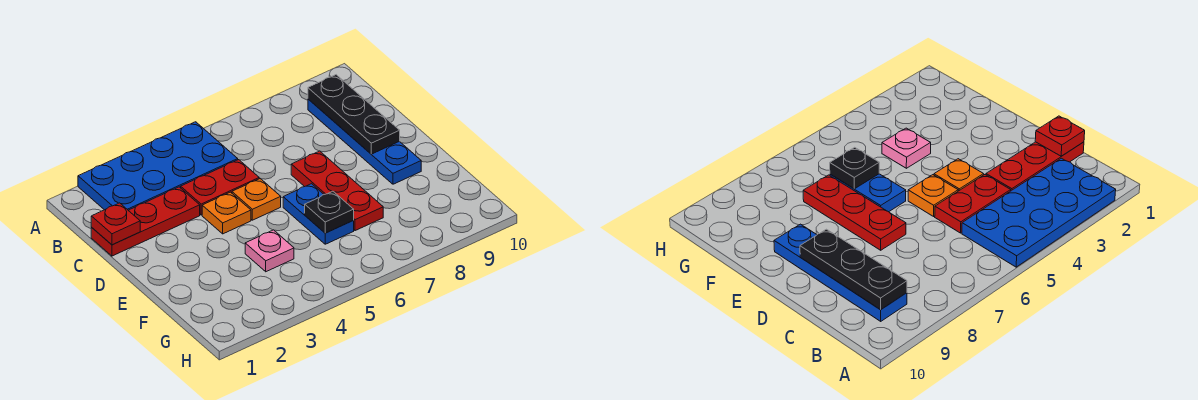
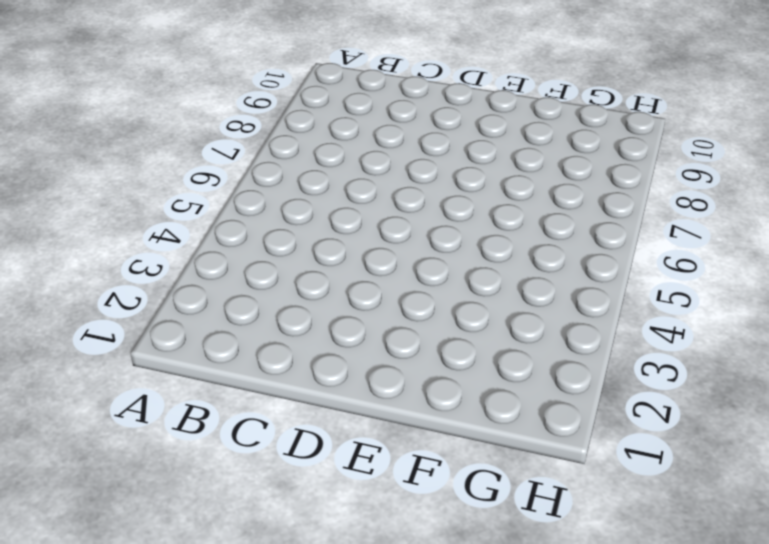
none -> blue plate A2:B5 level 1
none -> blue plate B9:E9 level 1
none -> red plate C1:C3 level 1

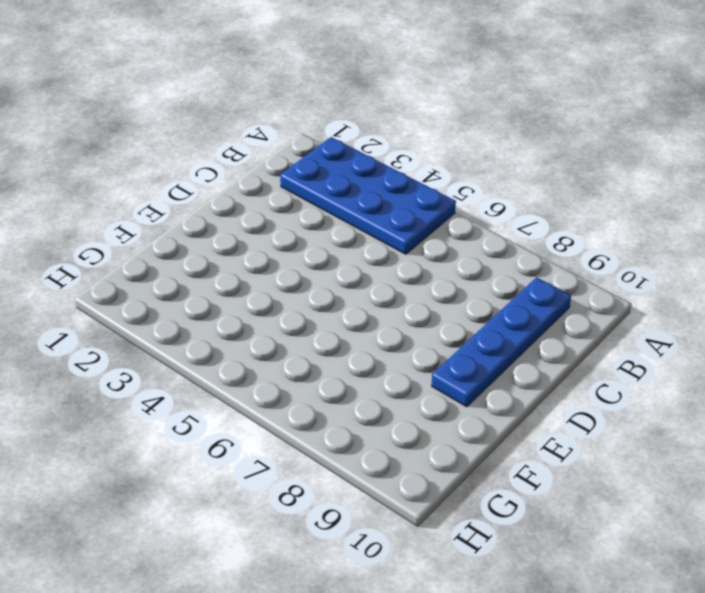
none -> red plate C1:C3 level 1
none -> red plate C4:C5 level 1
none -> orange plate D4 level 1

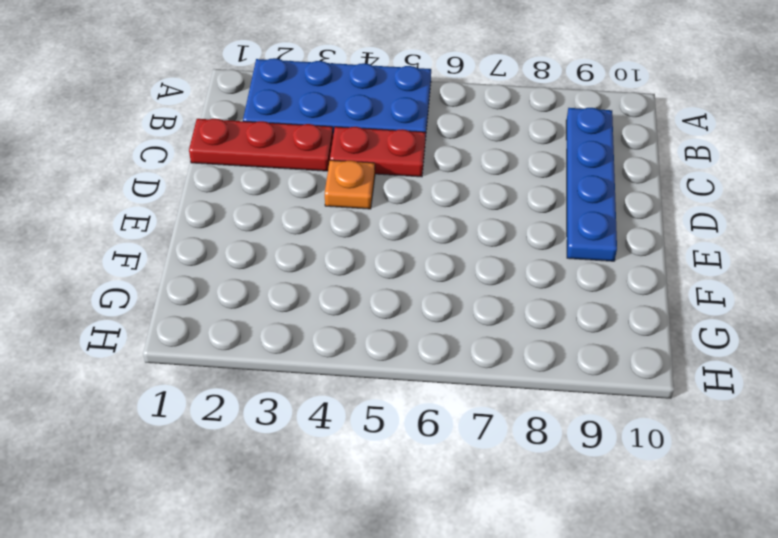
none -> orange plate D5 level 1
none -> red plate D7:F7 level 1
none -> blue plate E6:F6 level 1

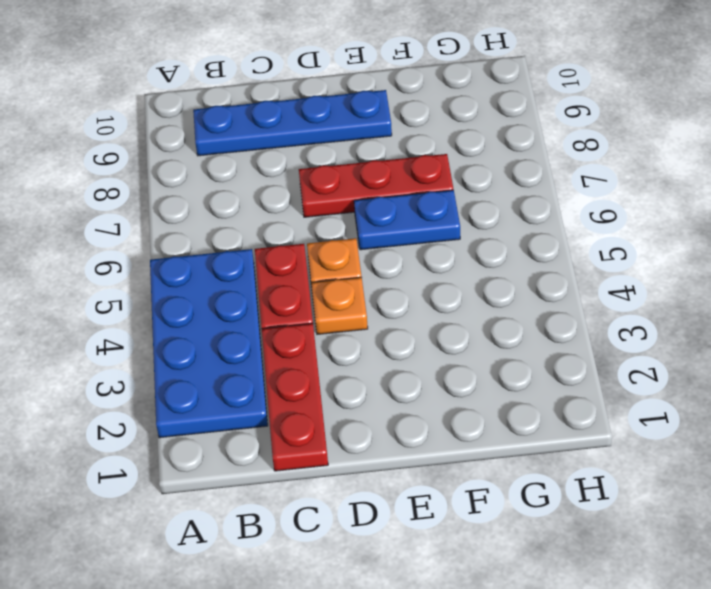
none -> pink plate F4 level 1
none -> black plate B9:D9 level 2
none -> red plate C1 level 2

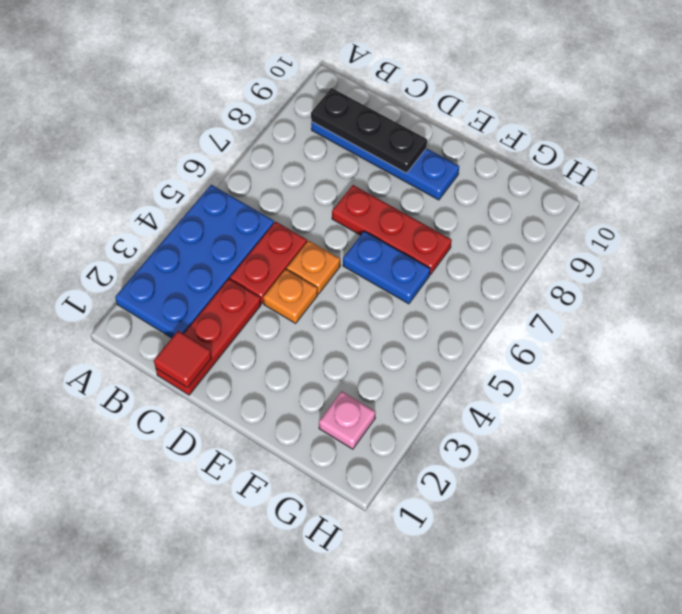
red tile C1 level 2 -> red plate C1 level 2
pink plate G2 level 1 -> pink plate F4 level 1
none -> black plate F6 level 2

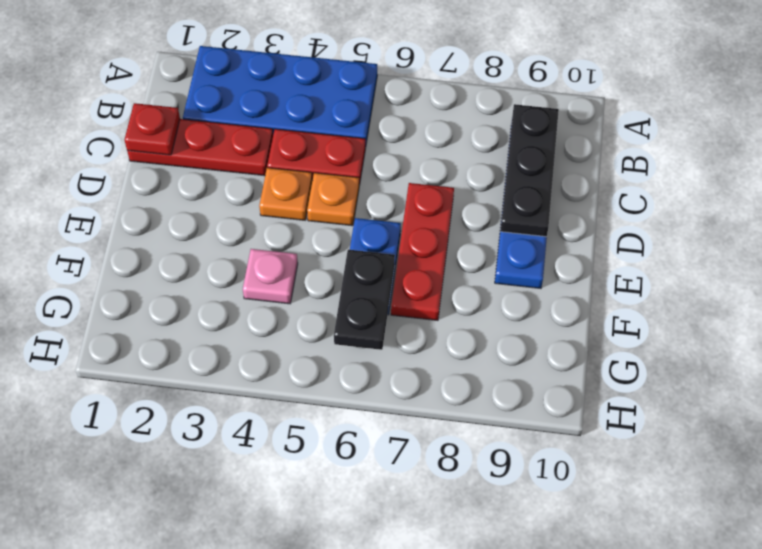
black plate F6:G6 level 2 -> black plate F6 level 2

